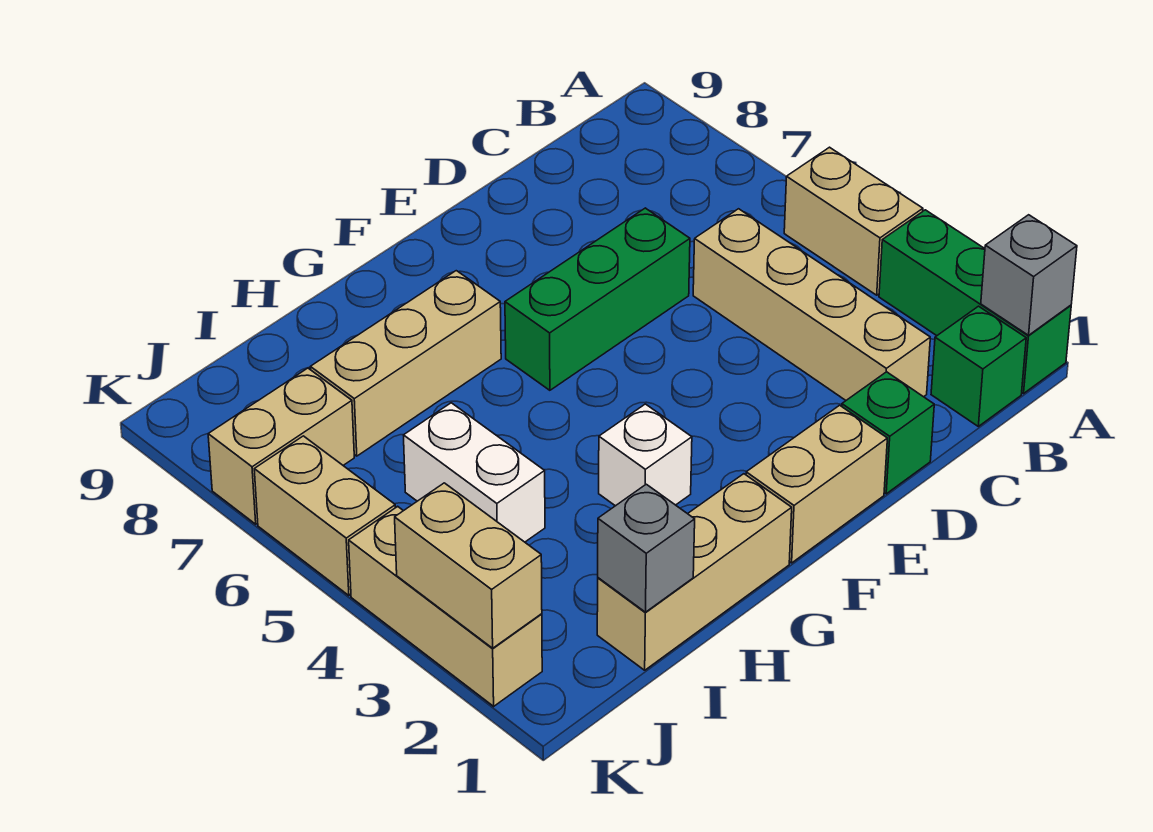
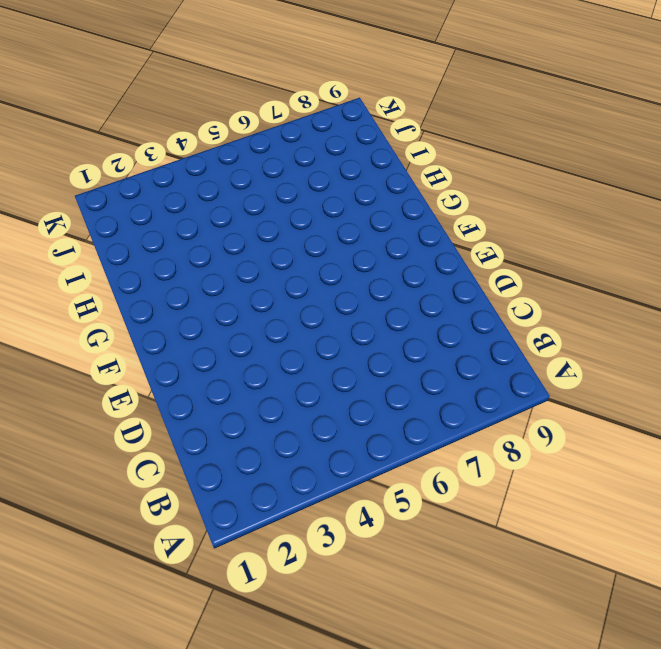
none -> green brick A1:A3 level 1
none -> tan brick A4:A5 level 1
none -> green brick B1 level 1

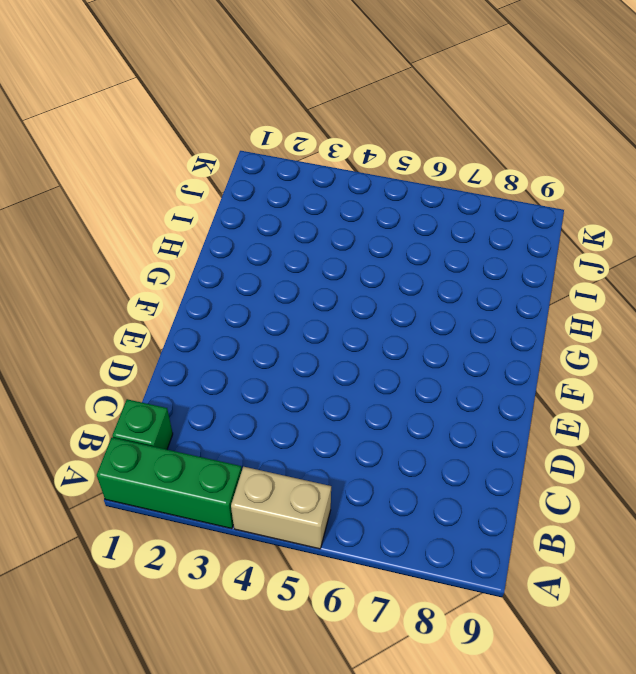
none -> tan brick C2:C5 level 1
none -> green brick D1 level 1
none -> green brick D6:F6 level 1

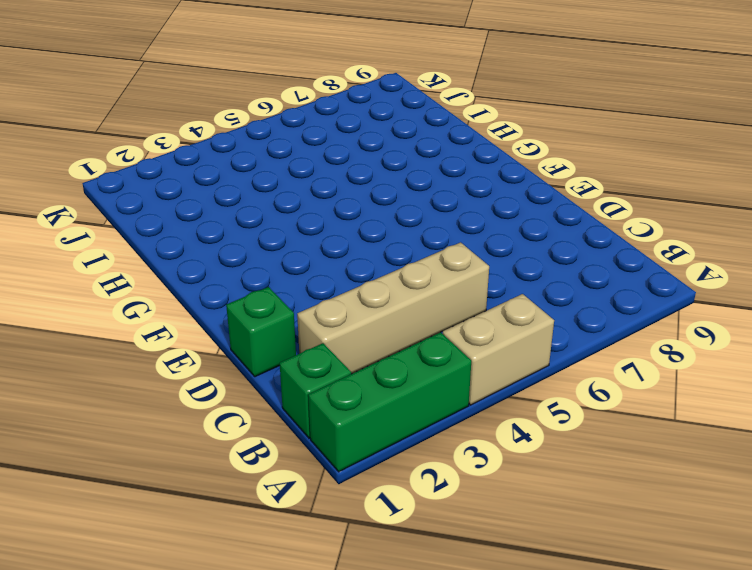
none -> green brick D6:F6 level 1
none -> tan brick E1:F1 level 1
none -> tan brick G1:I1 level 1

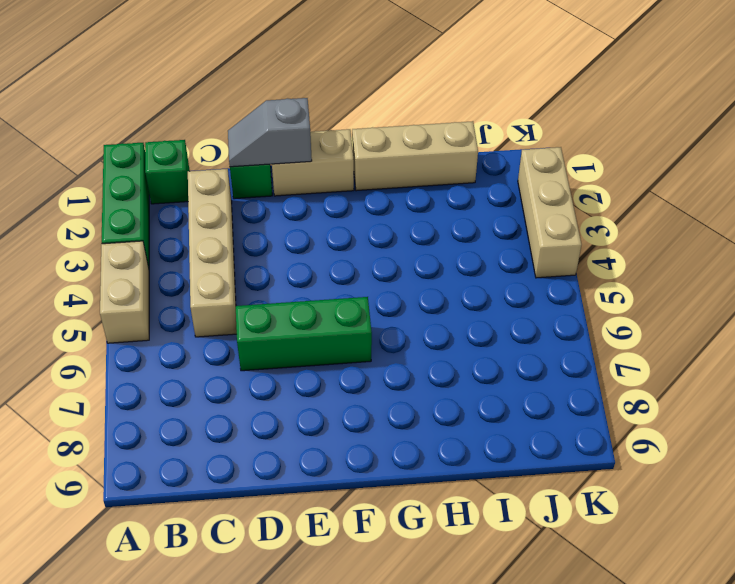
grey slope D1:E1 level 2 top E -> none
none -> white brick G3 level 1
none -> tan brick G7:I7 level 1
none -> white brick I4:I5 level 1

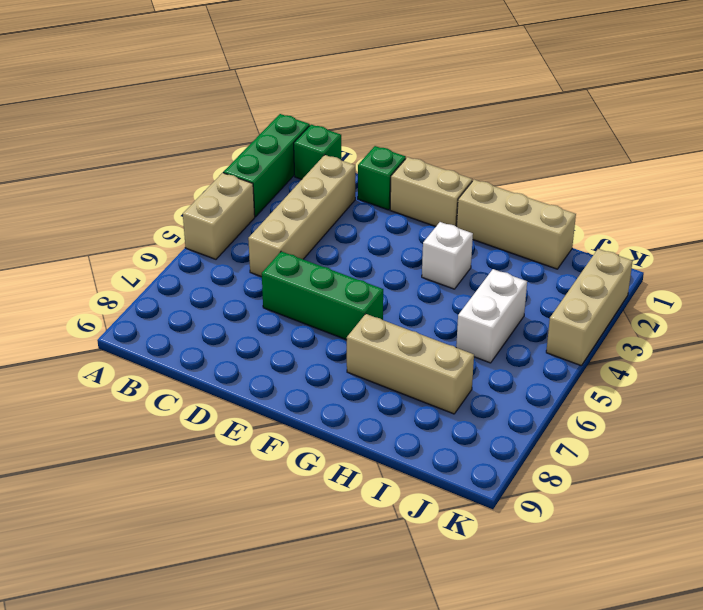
none -> tan brick J7:K7 level 1
none -> tan brick K5:K6 level 1
none -> grey brick A1 level 2

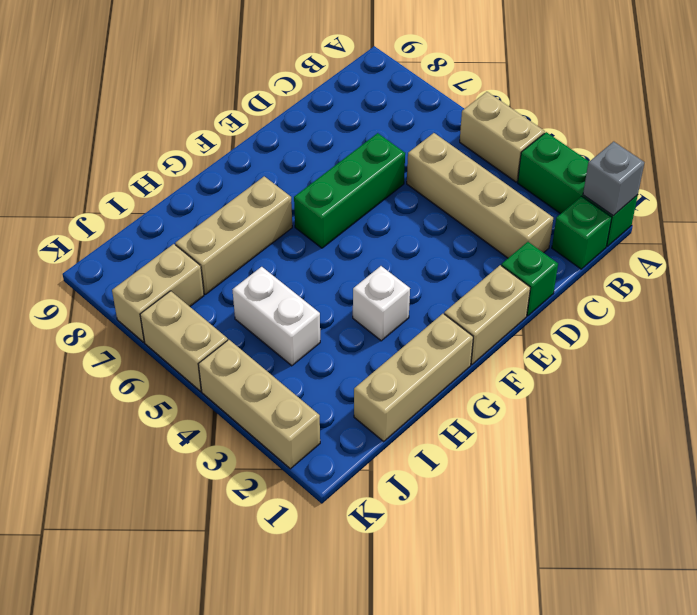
none -> grey brick I1 level 2
none -> tan brick K2:K3 level 2

